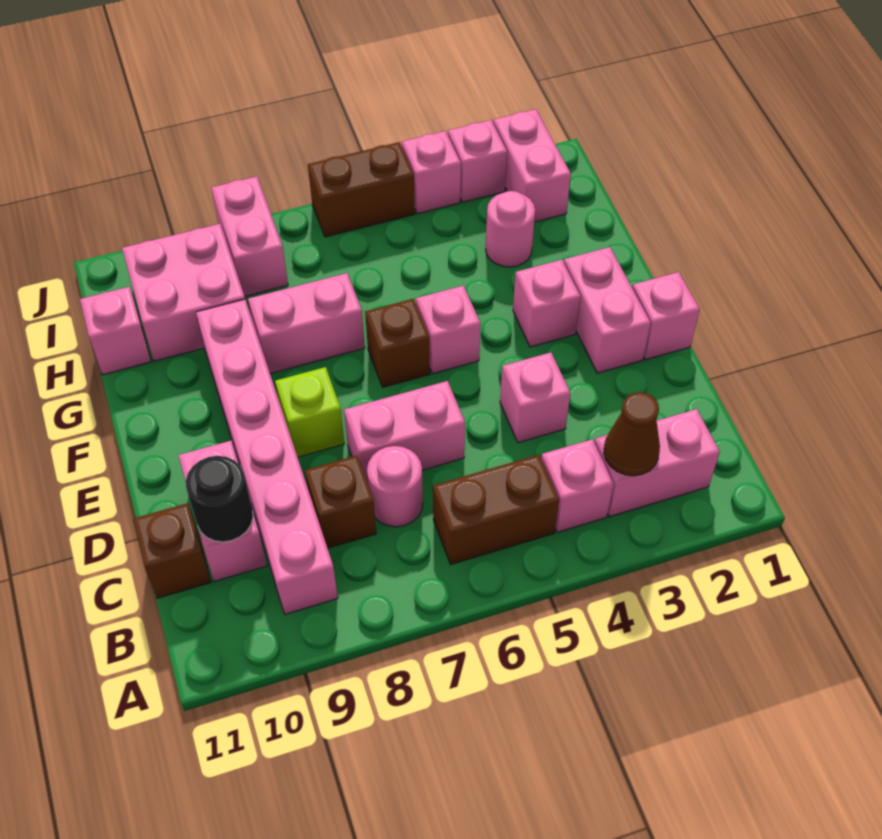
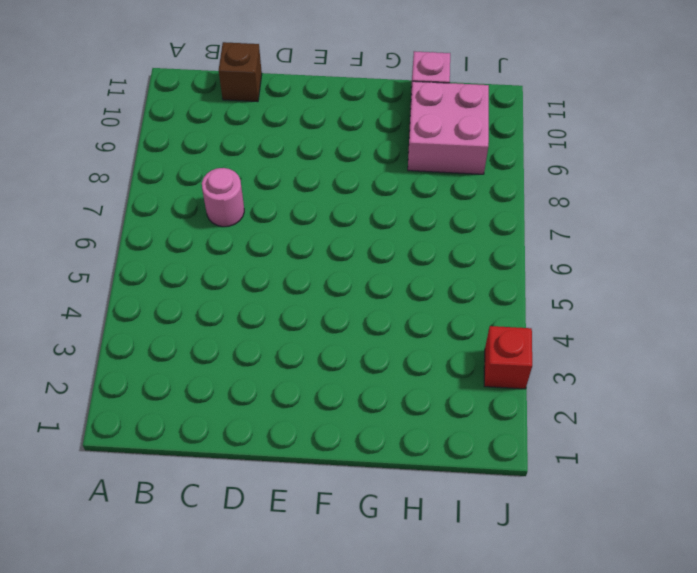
red brick J3 level 1 -> pink brick J3 level 1
none -> pink brick B2:B3 level 1
none -> pink brick B4 level 1
none -> brown brick B5:B6 level 1

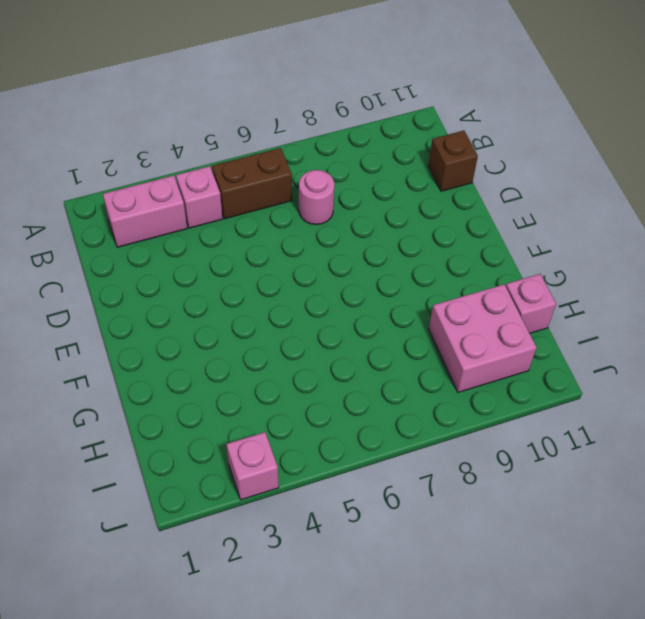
none -> pink brick B9:G9 level 1
none -> brown brick C8 level 1
none -> pink brick C10:D10 level 1

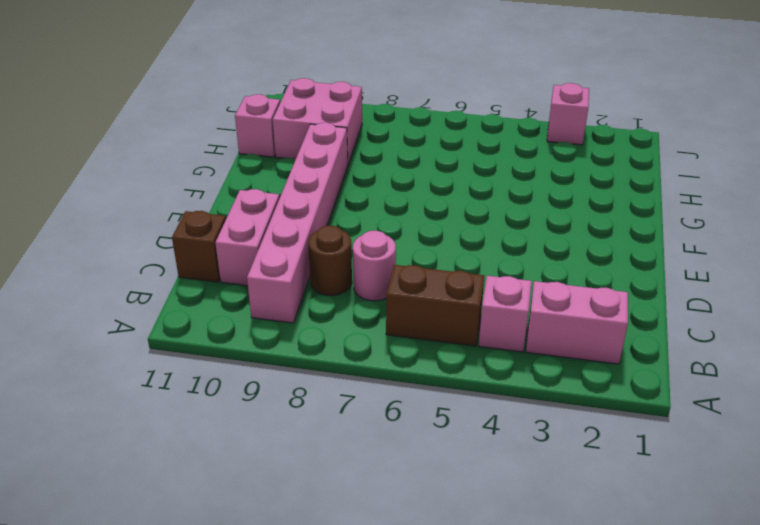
brown round brick C8 level 1 -> brown brick C8 level 1
none -> pink brick D4 level 1
none -> pink brick D6:D7 level 1
none -> pink brick E1 level 1

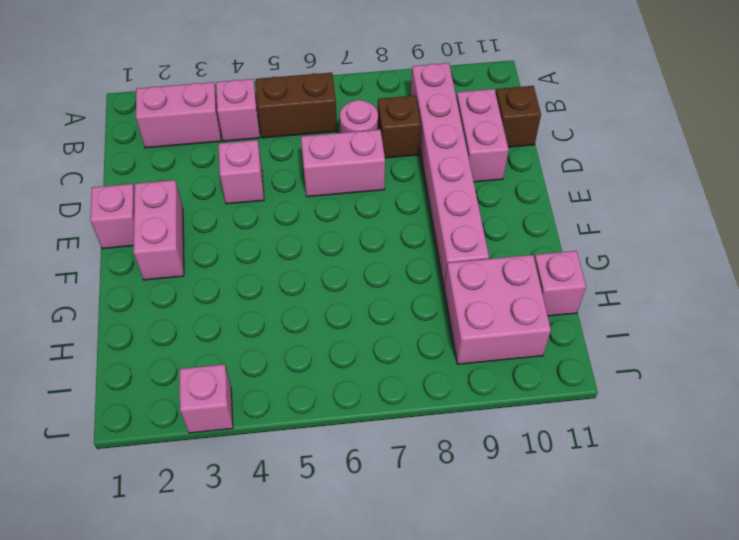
none -> lime brick E8 level 1
none -> pink brick F3 level 1
none -> pink brick F5 level 1

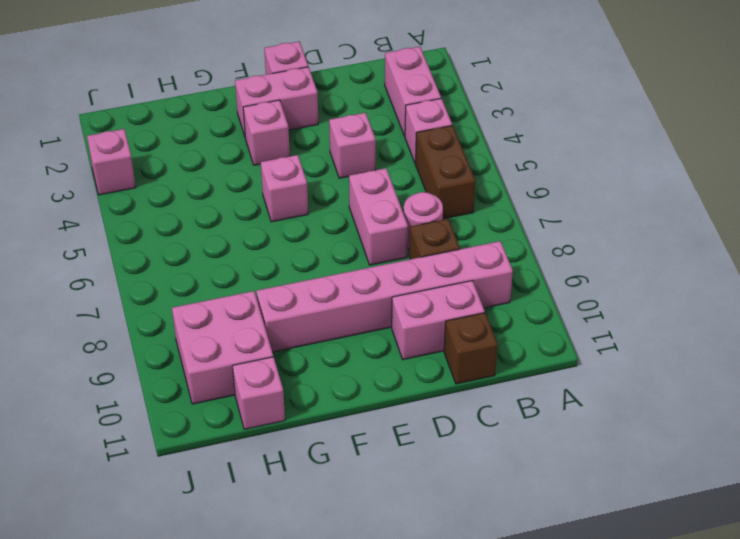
none -> lime brick E8 level 1
none -> brown brick F6 level 1
none -> pink brick G7:G8 level 1

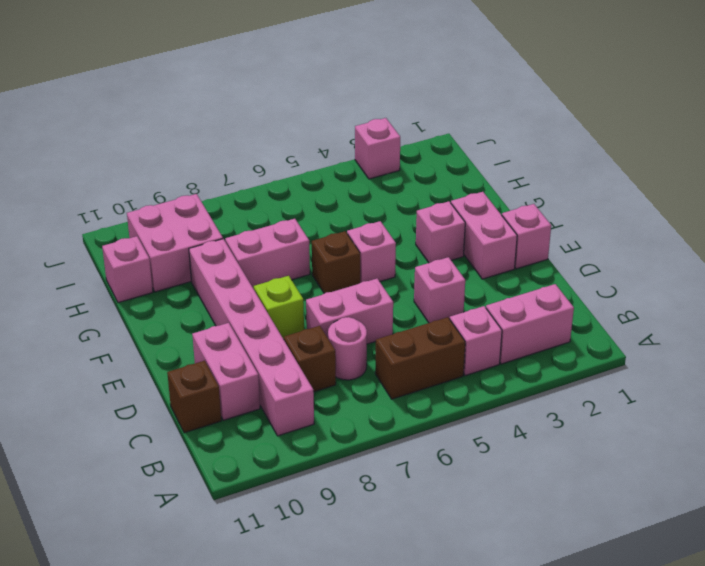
none -> pink round brick H3 level 1
none -> pink brick I2:J2 level 1
none -> pink brick I8:J8 level 1

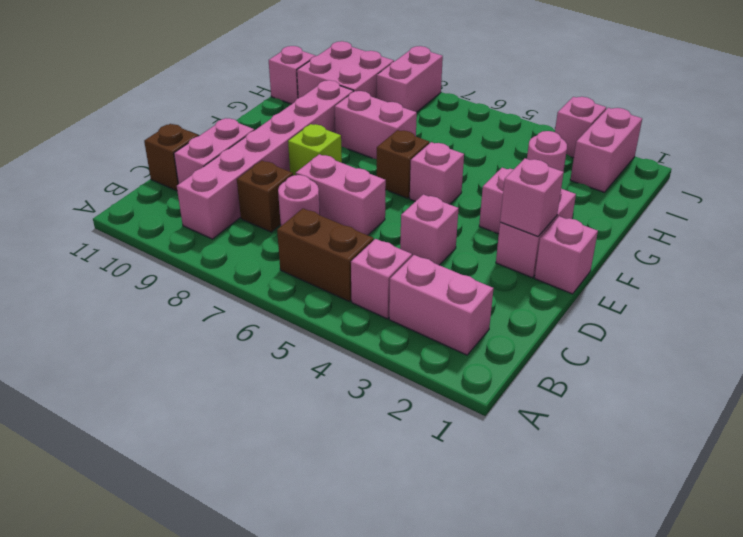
pink brick E2 level 2 -> pink brick J4 level 1
none -> brown brick J5:J6 level 1
none -> brown cone B3 level 2
none -> black round brick C10 level 2

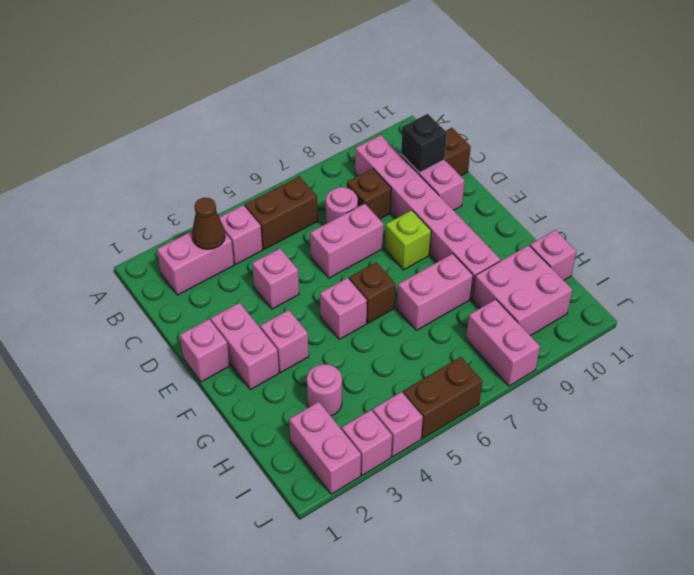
black brick C10 level 2 -> black round brick C10 level 2

